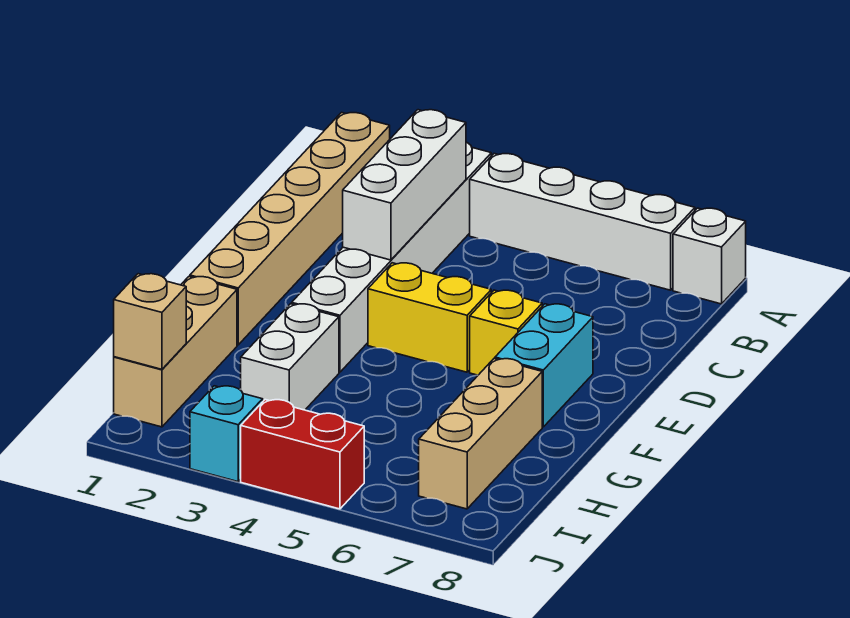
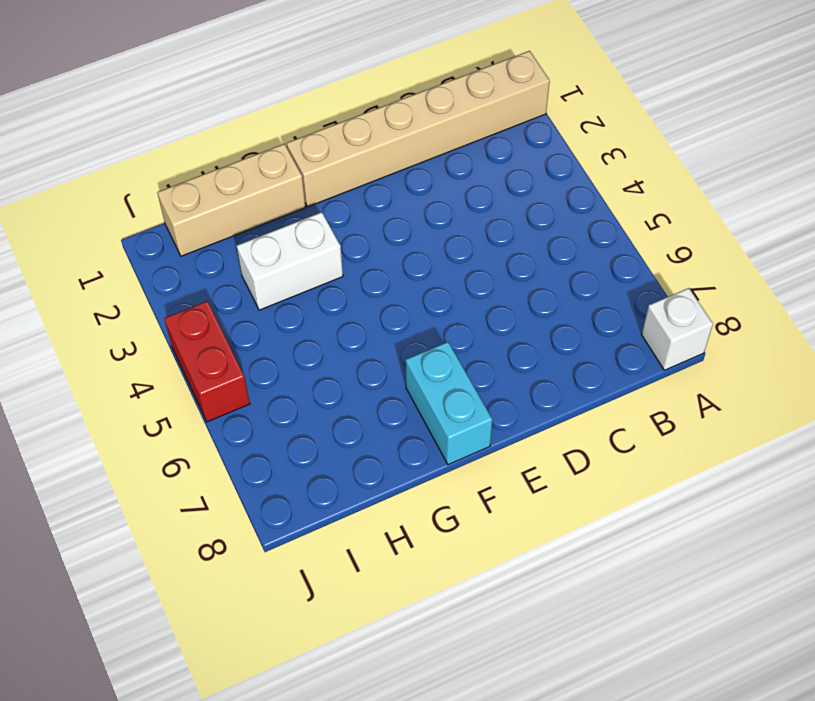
cyan brick F7:F8 level 1 -> cyan brick E7:F7 level 1
none -> white brick A3:F3 level 1
none -> white brick A4:A7 level 1
none -> yellow brick E4:E5 level 1

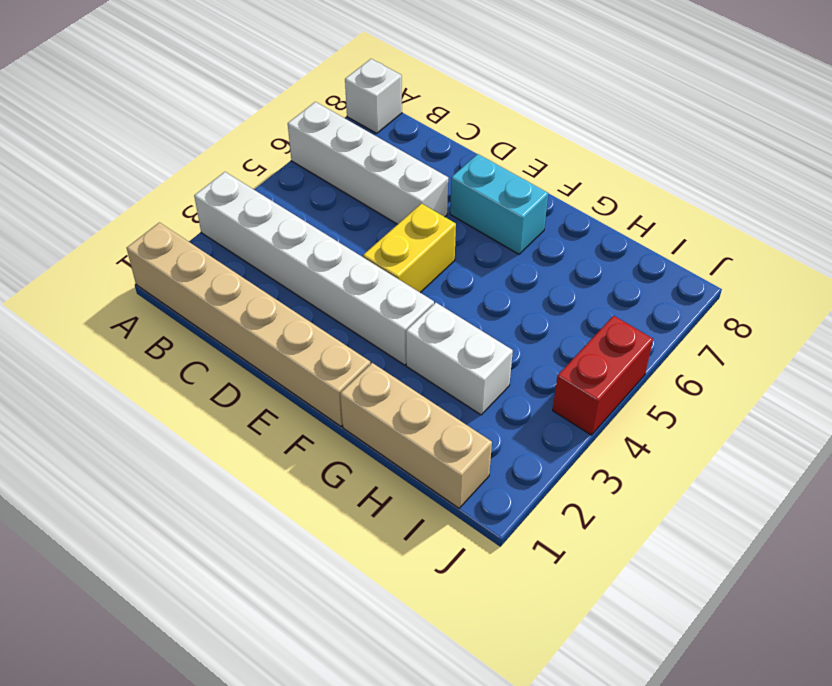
white brick A6:D6 level 1 -> white brick A4:A7 level 1
none -> yellow brick E6 level 1
none -> tan brick G7:I7 level 1
none -> cyan brick J3 level 1

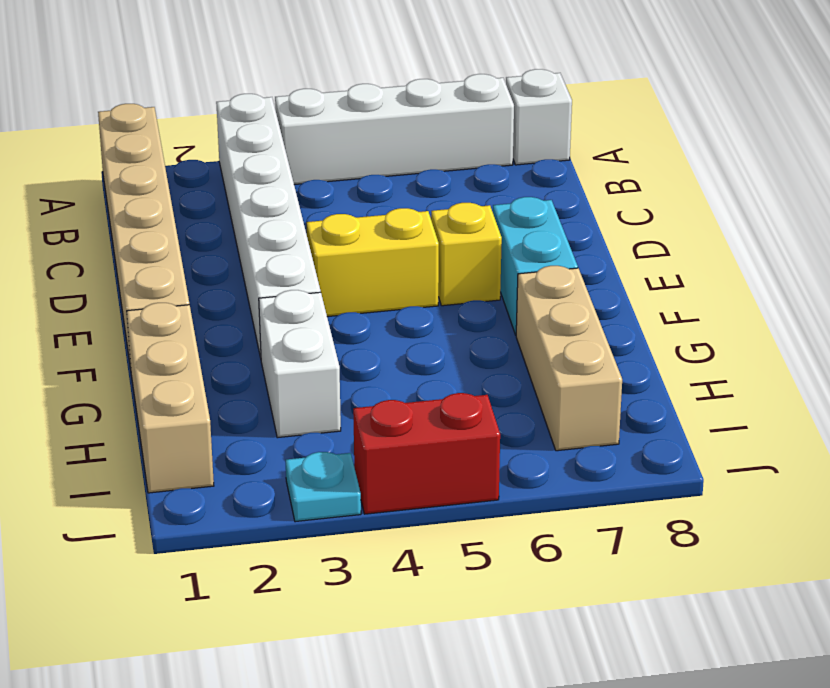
cyan plate J3 level 1 -> cyan brick J3 level 1
none -> white brick B3:D3 level 2
none -> tan brick I1 level 2

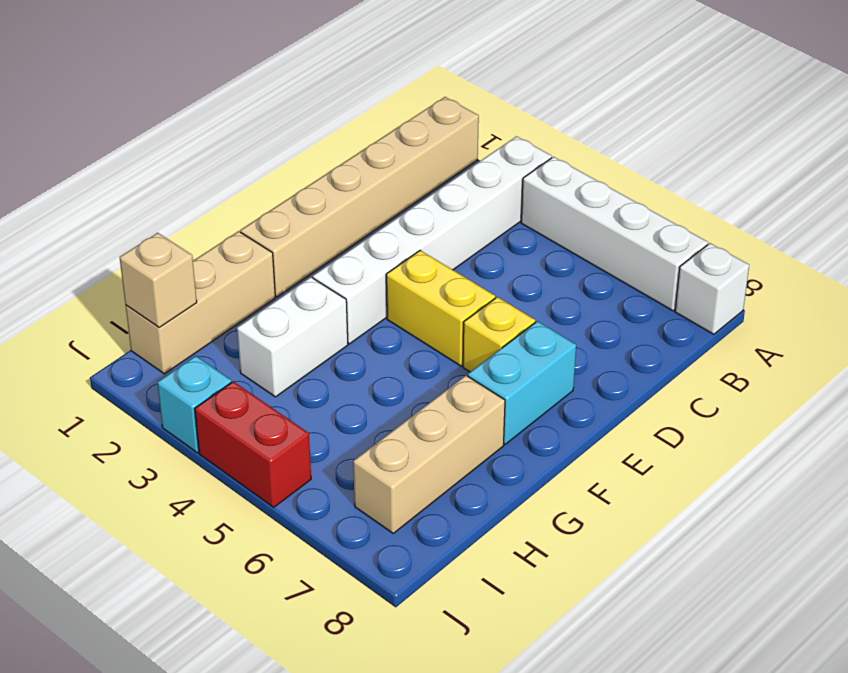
none -> white brick B3:D3 level 2

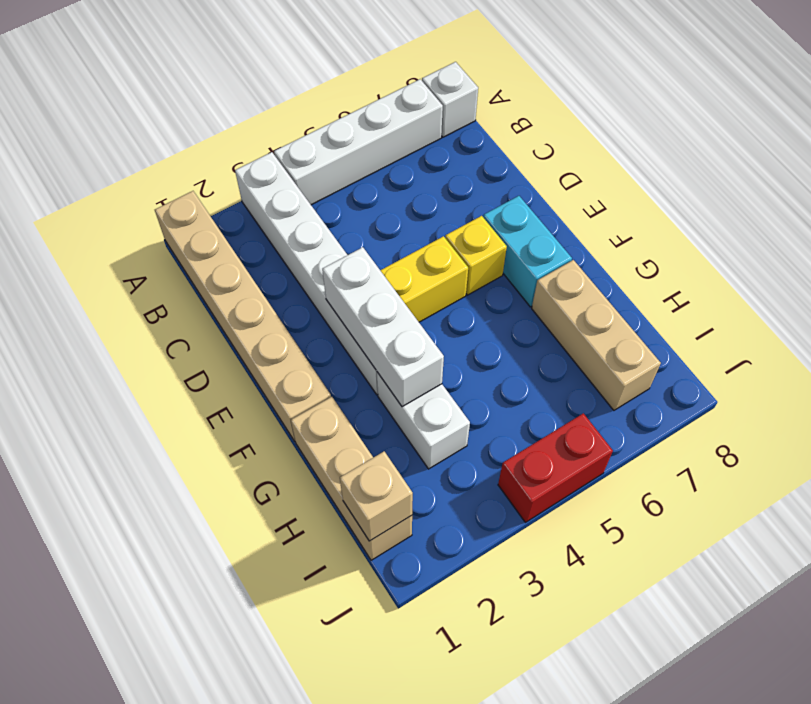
white brick E3:G3 level 2 -> white brick B3:D3 level 2
none -> cyan brick J3 level 1

